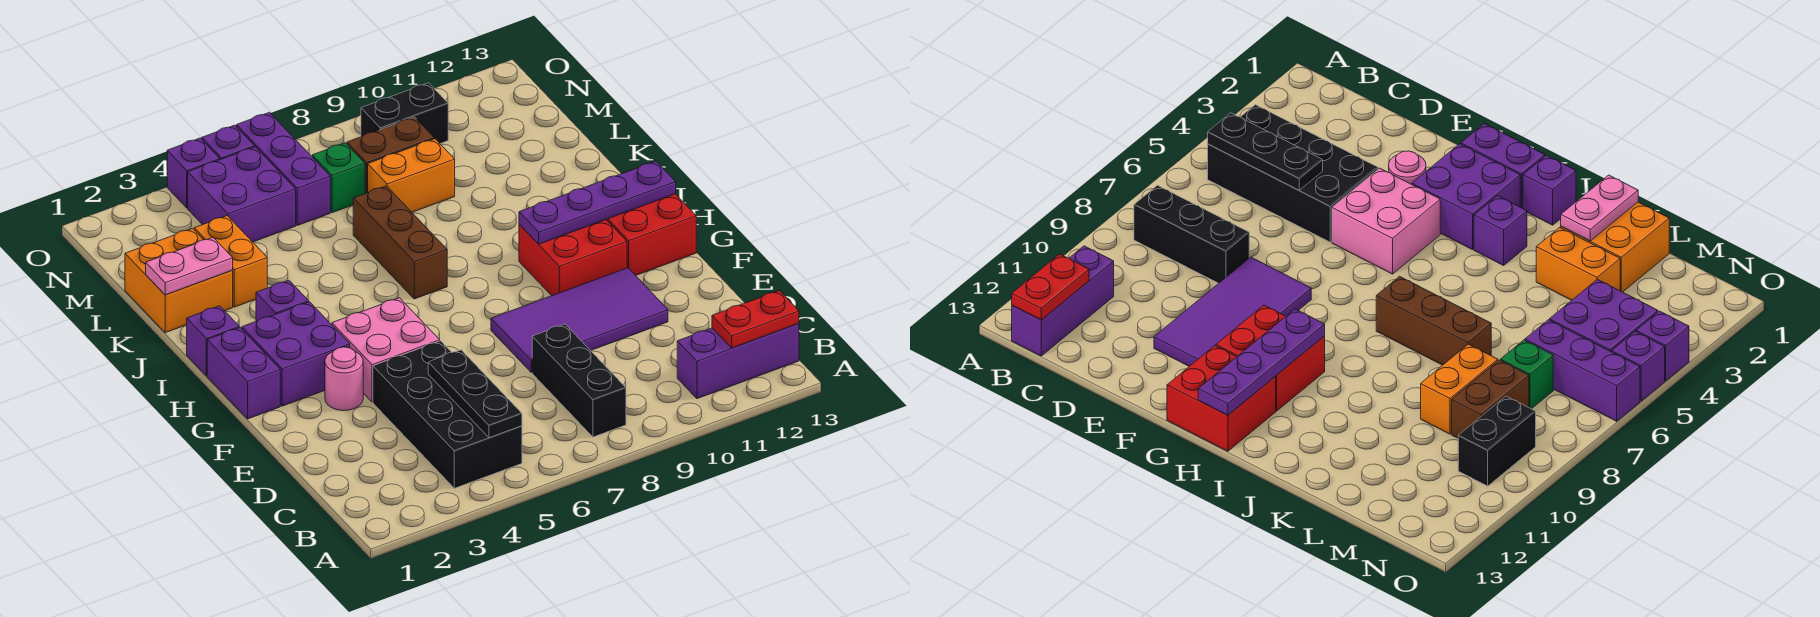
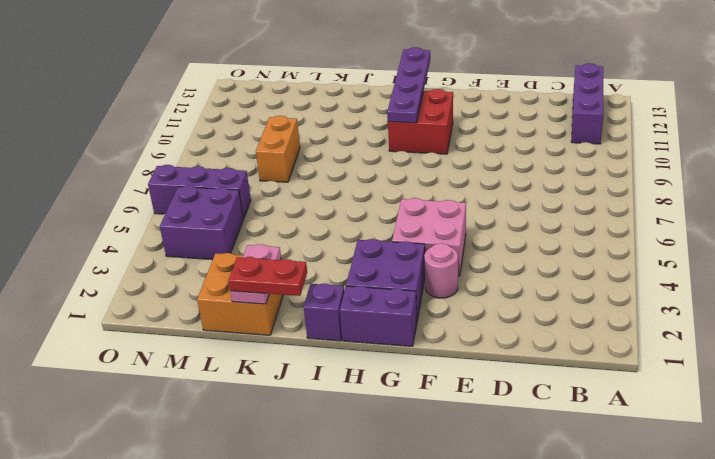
red plate J1:K1 level 3 -> red plate B12:B13 level 2
none -> black brick B4:E5 level 1
none -> black brick B8:D8 level 1
none -> purple tile E8:F11 level 1

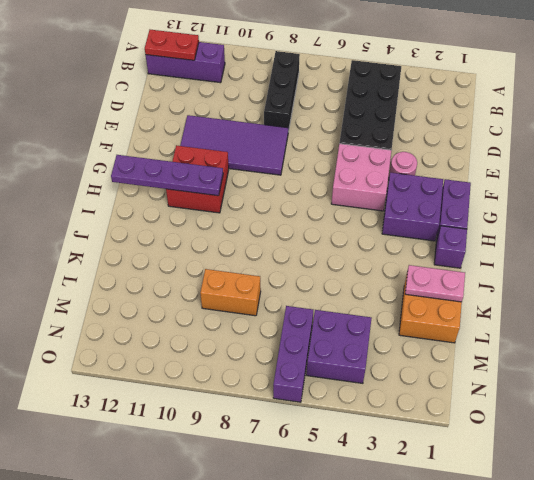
none -> red brick G12:H13 level 1
none -> purple brick I3 level 1
none -> brown brick I7:K7 level 1

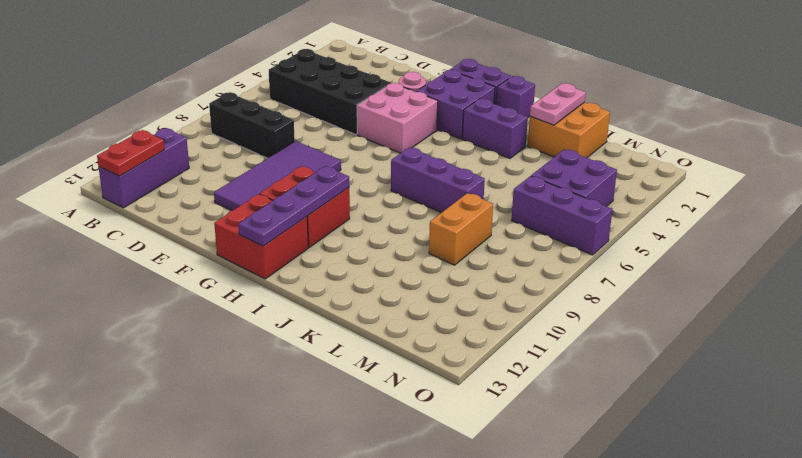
purple brick I3:J3 level 1 -> purple brick I3 level 1
purple brick I7:K7 level 1 -> brown brick I7:K7 level 1
none -> orange brick K3:L3 level 1
none -> green brick M7 level 1
none -> brown brick M8:M9 level 1

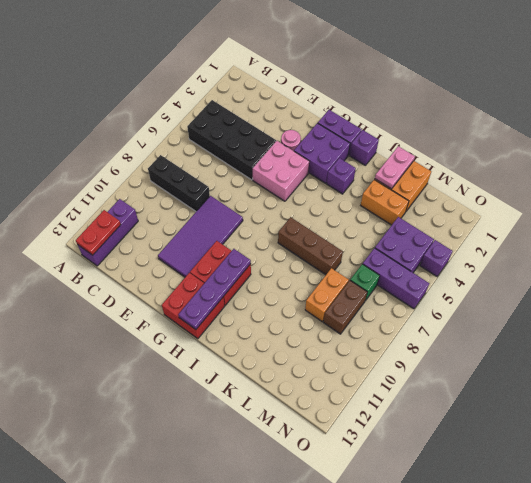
none -> black brick N9:N10 level 1
none -> purple brick O5 level 1
none -> black plate B5:D5 level 2

